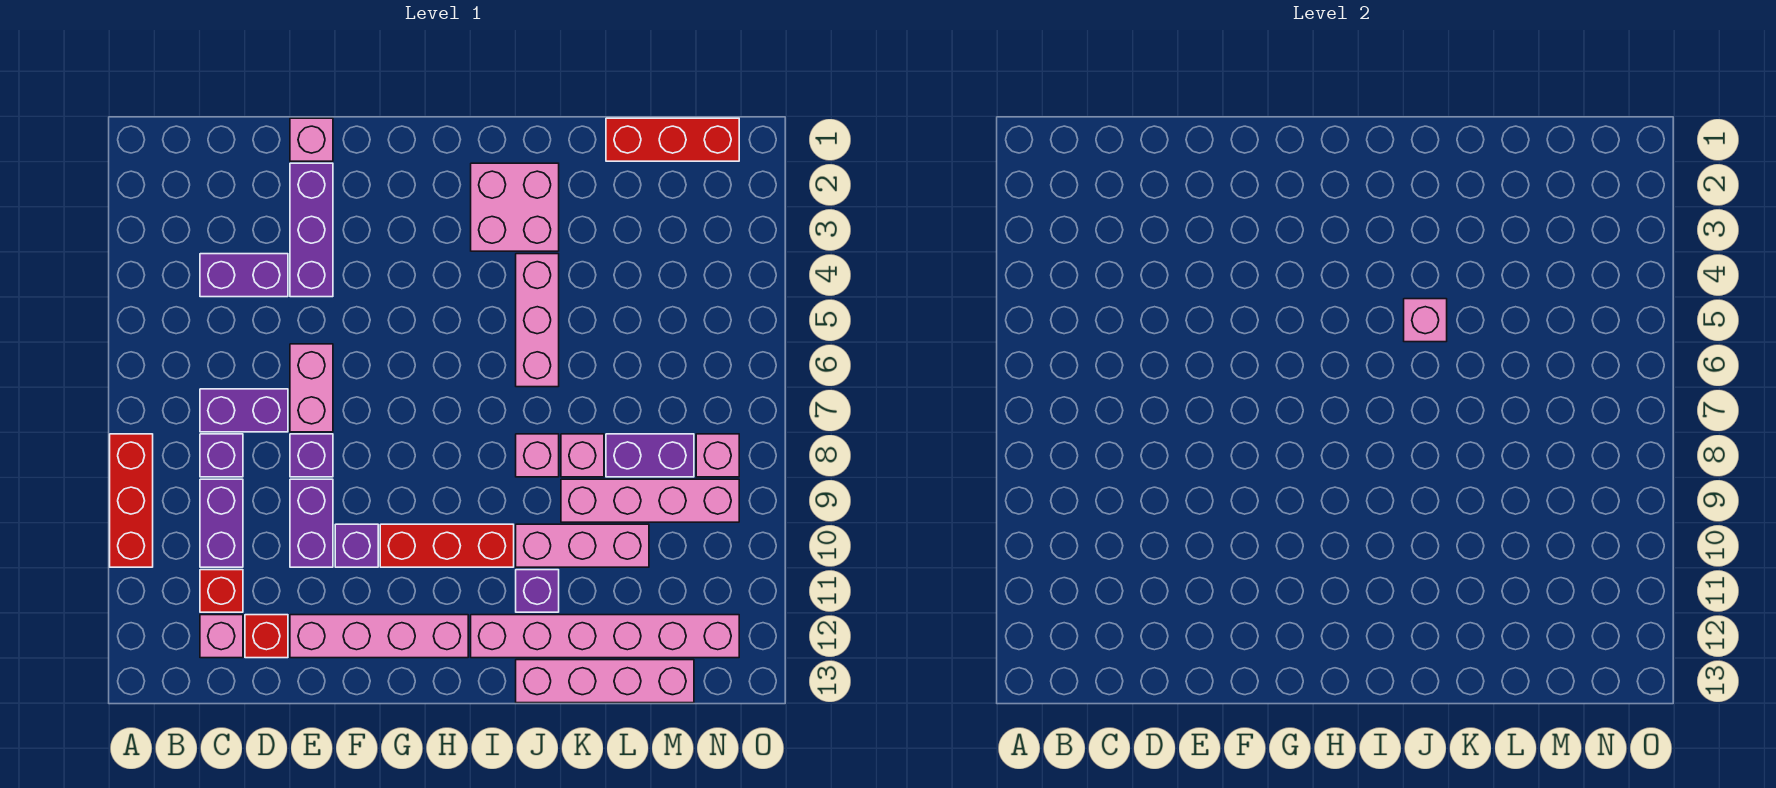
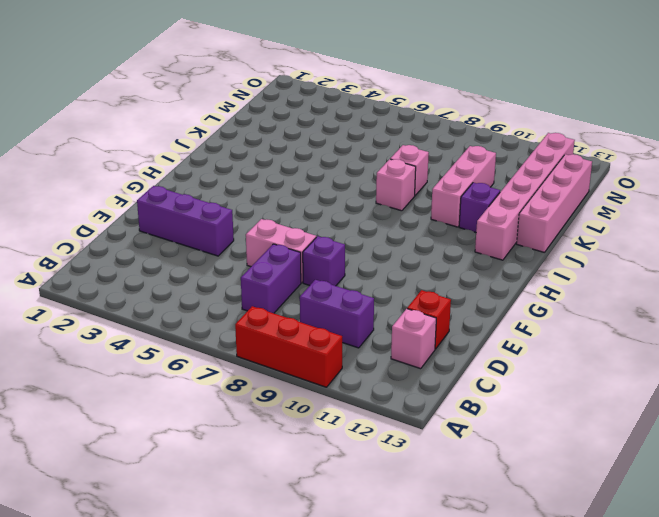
none -> purple brick C4:D4 level 1
none -> purple brick C8 level 1
none -> red brick C11 level 1

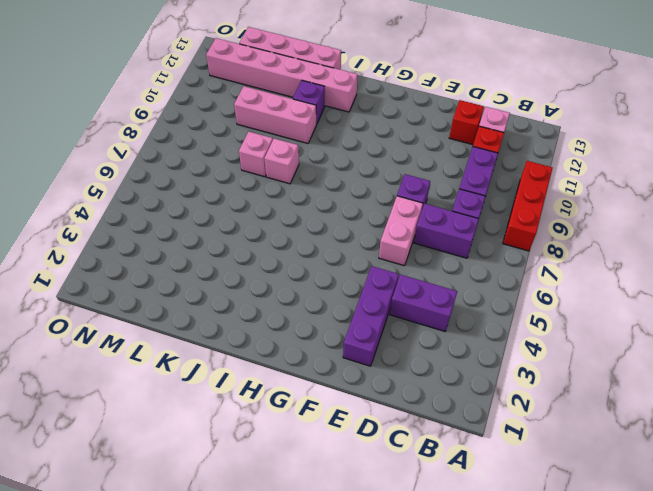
none -> pink brick E1 level 1
none -> purple brick E9:E10 level 1
none -> pink brick E12:H12 level 1

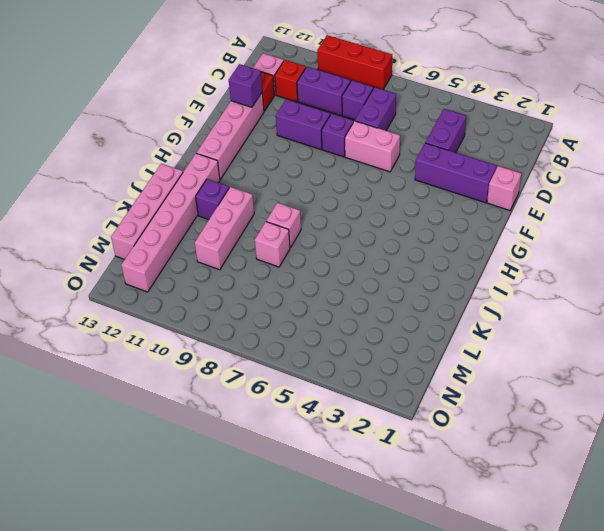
purple brick E12 level 2 -> purple brick F10 level 1
none -> red brick G10:I10 level 1
none -> pink brick I2:J3 level 1
none -> pink brick J4:J6 level 1

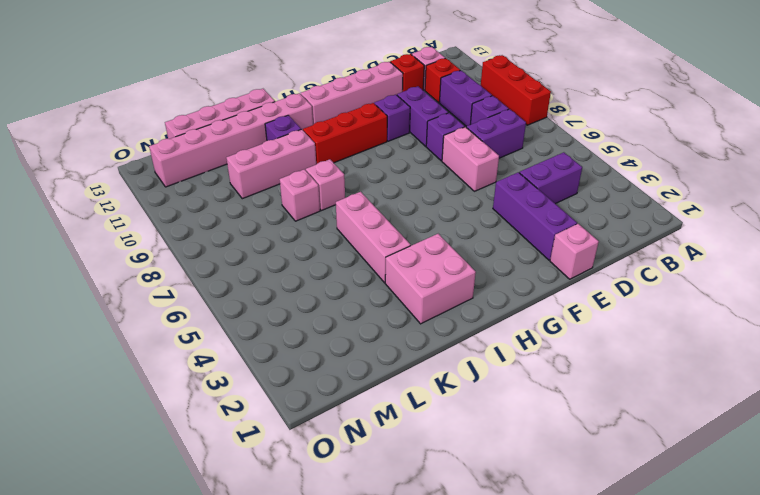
none -> pink brick K9:N9 level 1
none -> red brick L1:N1 level 1
none -> purple brick L8:M8 level 1

